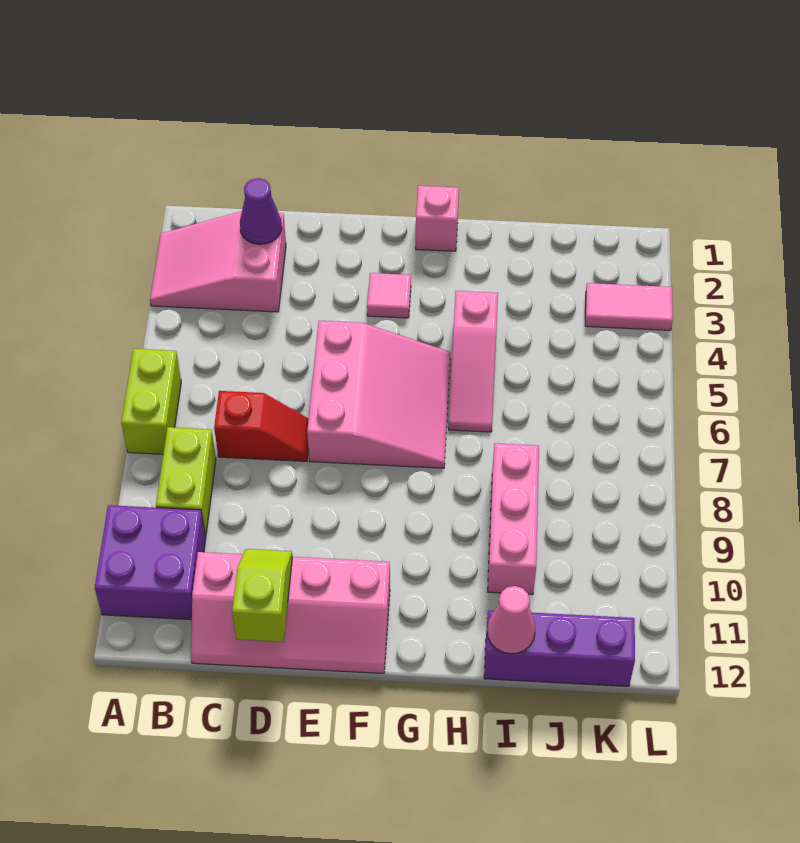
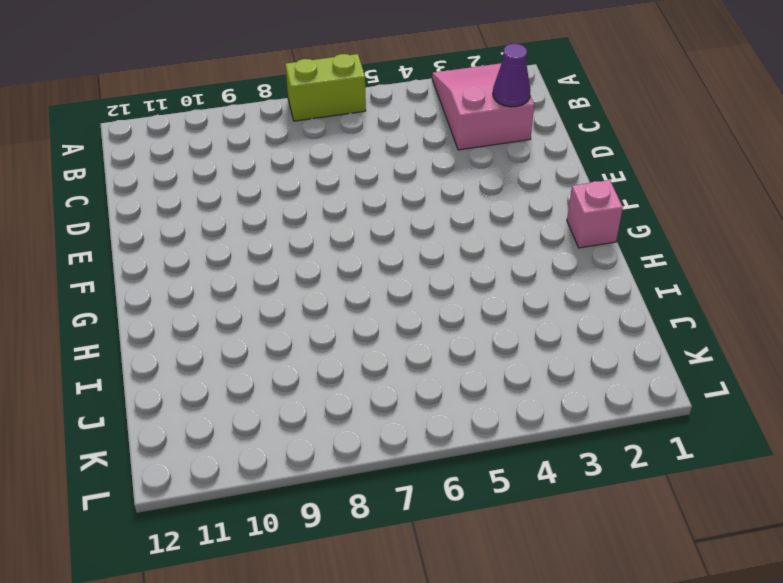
none -> purple brick A10:B11 level 1
none -> lime brick B8:B9 level 1
none -> red slope C7:D7 level 1 top C

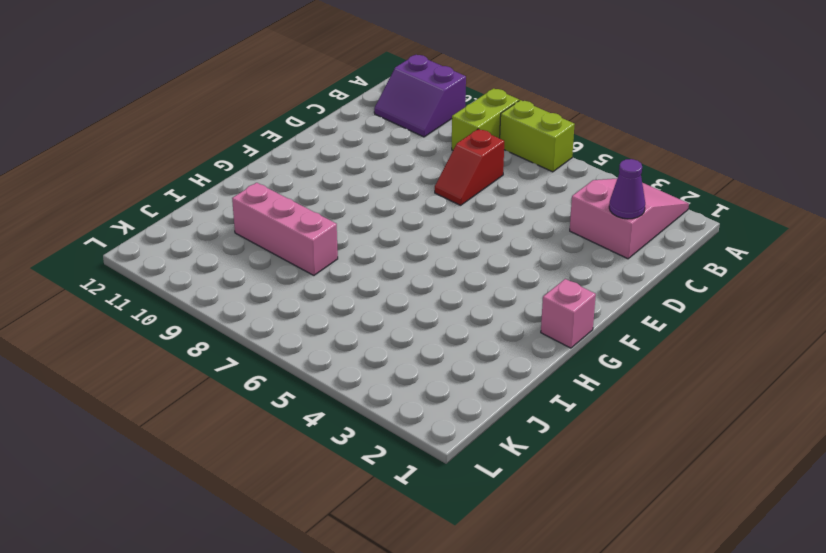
lime brick A8:B8 level 1 -> lime brick B8:B9 level 1
purple slope A10:B11 level 1 top A -> purple brick A10:B11 level 1
none -> pink slope C11:F12 level 1 top 11
none -> pink slope E5:G7 level 1 top E
none -> pink tile F3 level 1

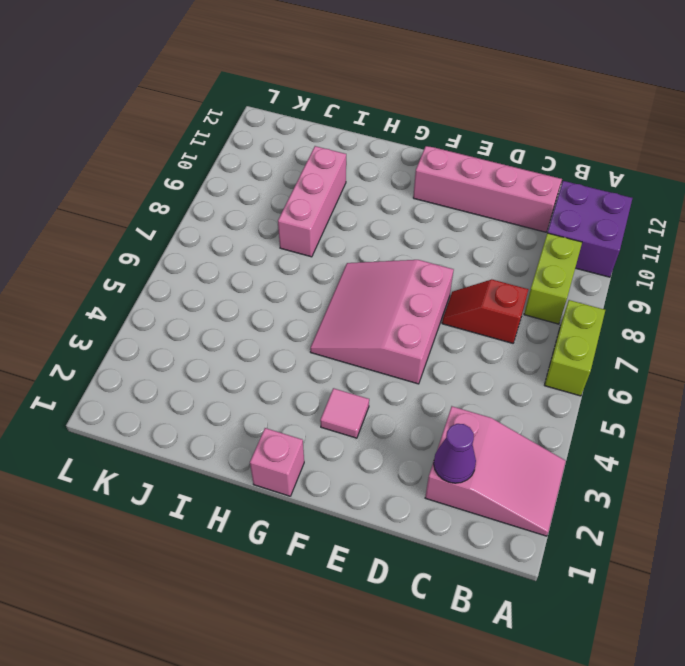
none -> pink slope H4:H6 level 1 top 4
none -> purple brick I12:K12 level 1
none -> pink tile K3:L3 level 1

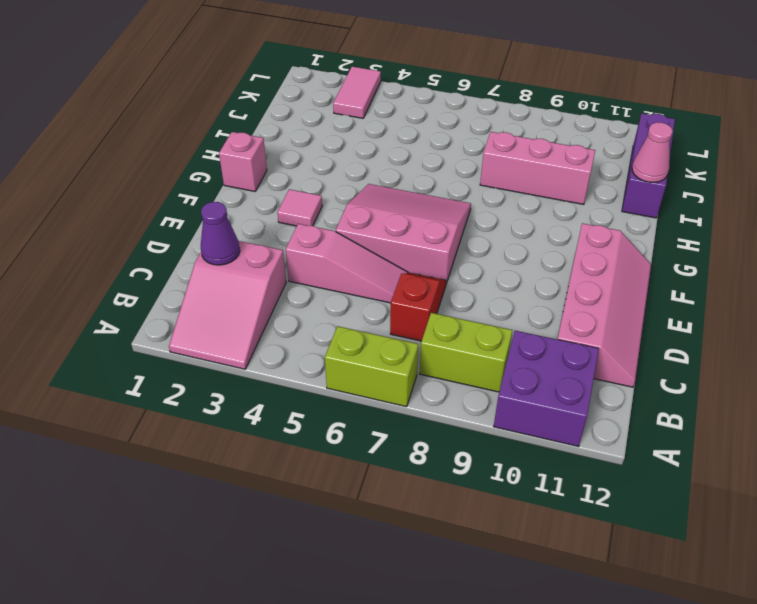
pink slope D4:D6 level 1 top 4 -> pink slope H4:H6 level 1 top 4
none -> lime slope D11:D12 level 2 top 12

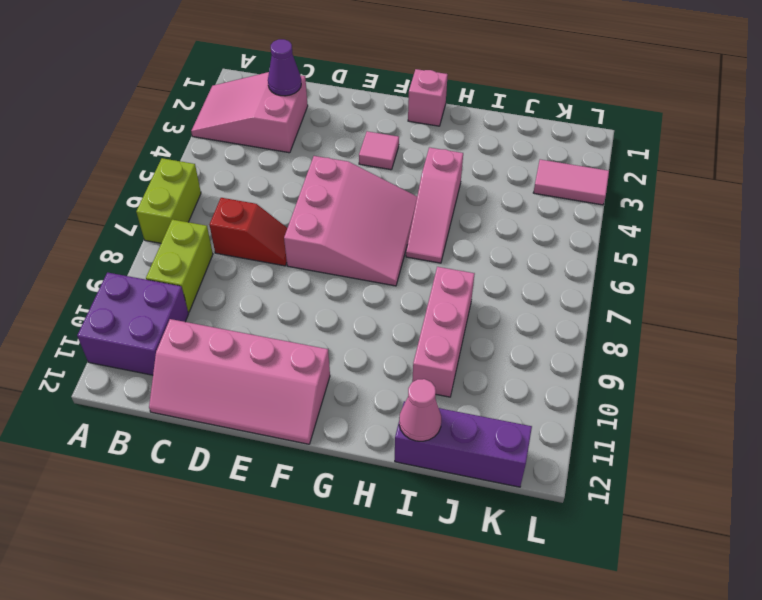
none -> lime slope D11:D12 level 2 top 12

